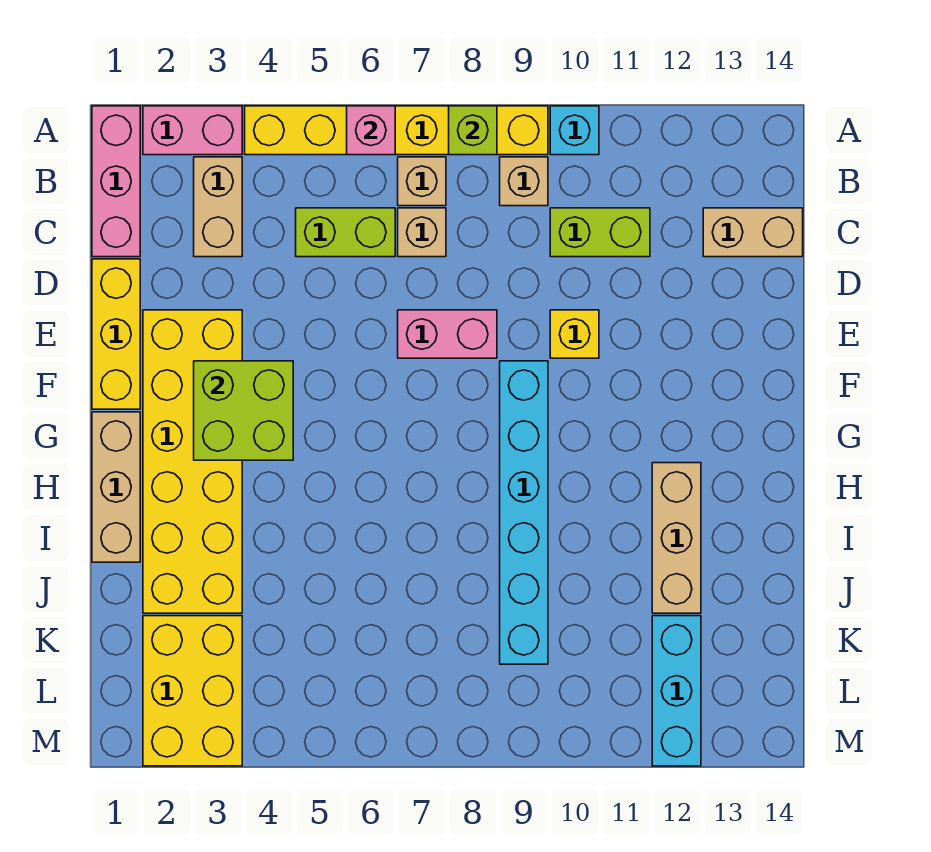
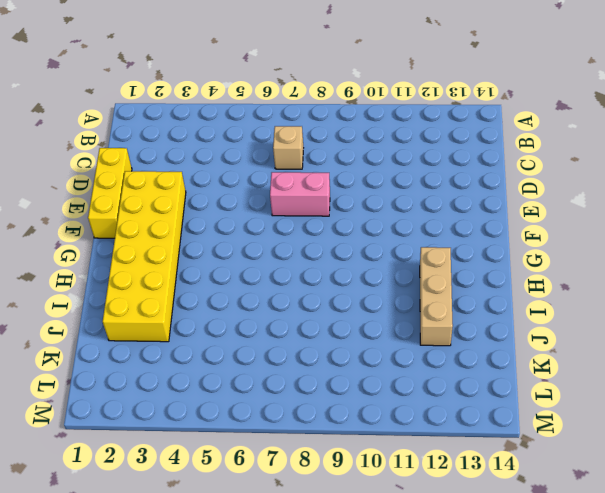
none -> pink brick A1:C1 level 1
none -> pink brick A2:A3 level 1
none -> yellow brick A4:A9 level 1

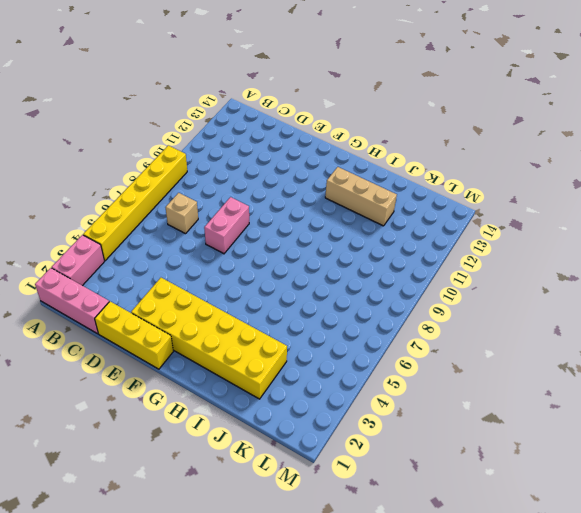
none -> cyan brick A10 level 1
none -> tan brick B3:C3 level 1
none -> tan brick B7 level 1

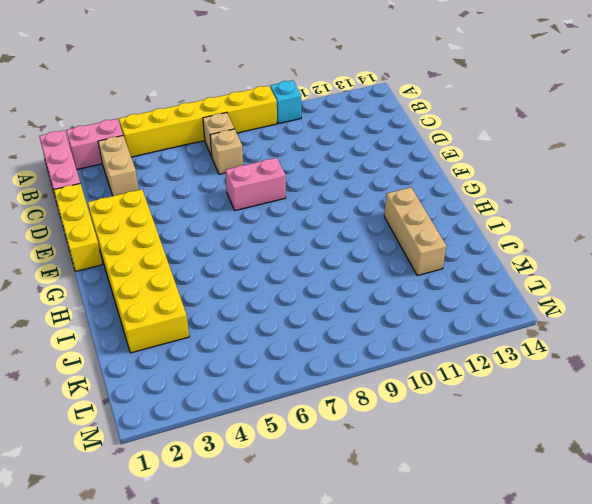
none -> tan brick B9 level 1
none -> lime brick C5:C6 level 1
none -> lime brick C10:C11 level 1

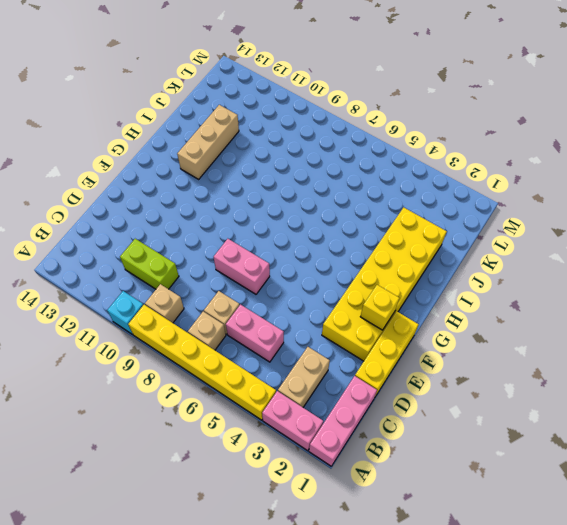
pink brick C5:C6 level 1 -> lime brick C5:C6 level 1
yellow brick F2 level 2 -> yellow brick E10 level 1
none -> tan brick C13:C14 level 1
none -> cyan brick F9:K9 level 1
none -> tan brick G1:I1 level 1

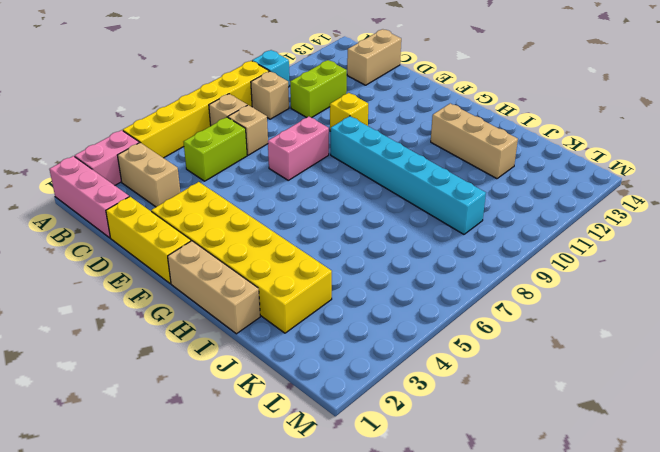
none -> yellow brick K2:M3 level 1
none -> cyan brick K12:M12 level 1
none -> pink brick A6 level 2

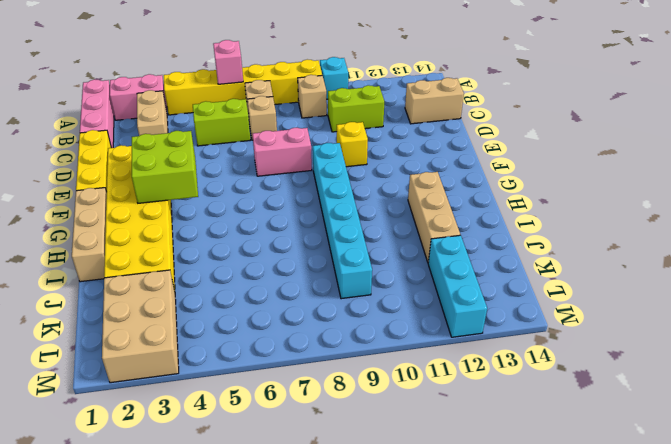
tan brick K2:M3 level 1 -> yellow brick K2:M3 level 1
none -> lime brick A8 level 2

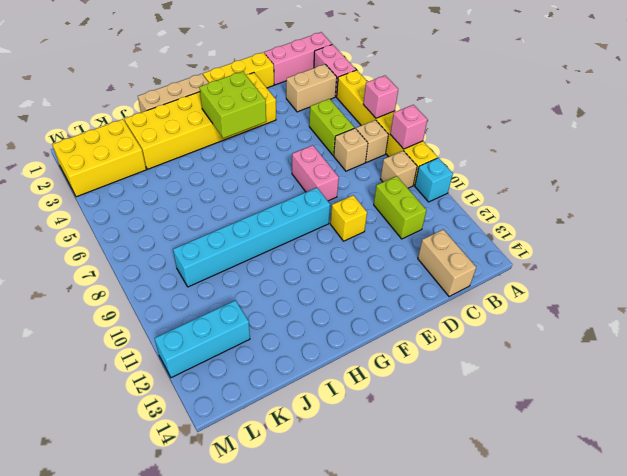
pink brick A8 level 2 -> lime brick A8 level 2
none -> tan brick H12:J12 level 1

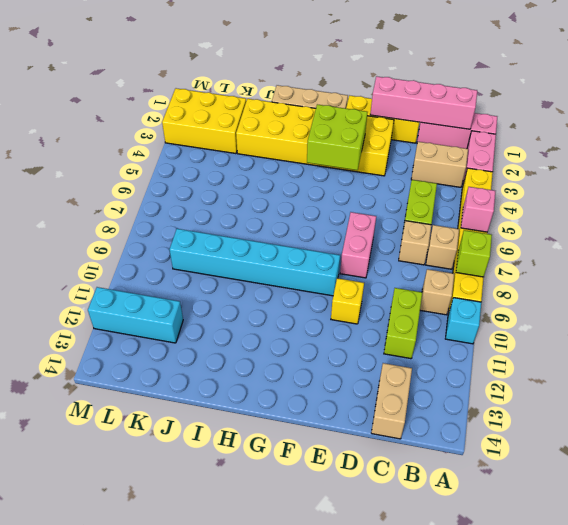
pink brick B1:E1 level 2 -> none
none -> tan brick H12:J12 level 1

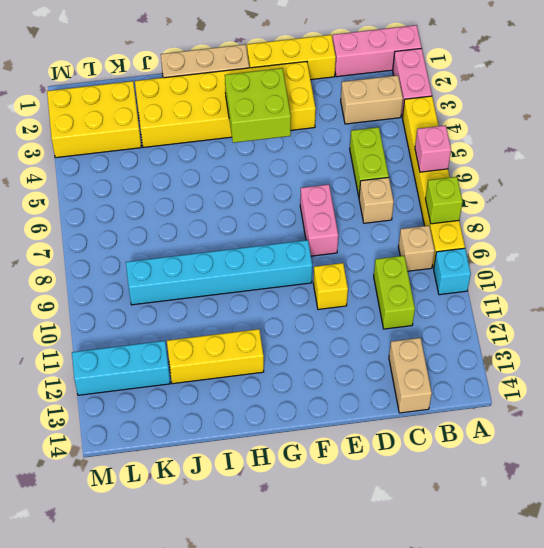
yellow brick H12:J12 level 1 -> tan brick H12:J12 level 1
none -> tan brick B7 level 1

